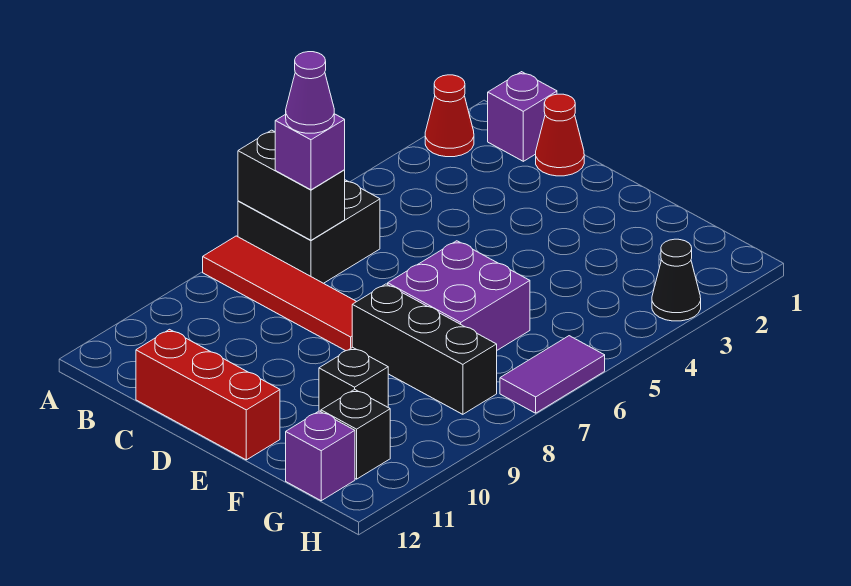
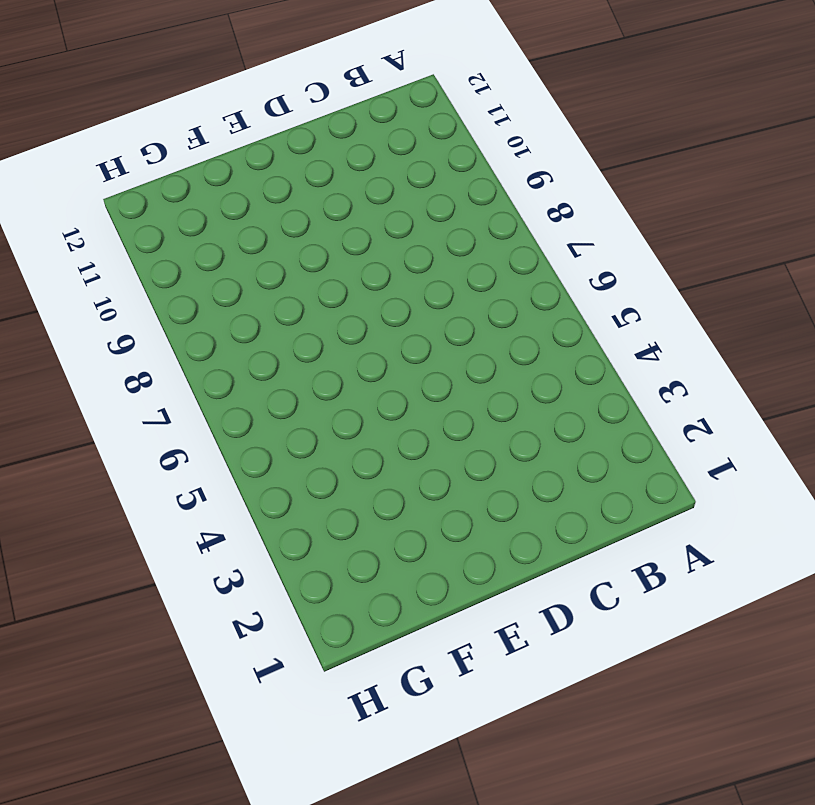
none -> red cone A2 level 1
none -> black brick A6:B7 level 1
none -> red tile A8:D8 level 1

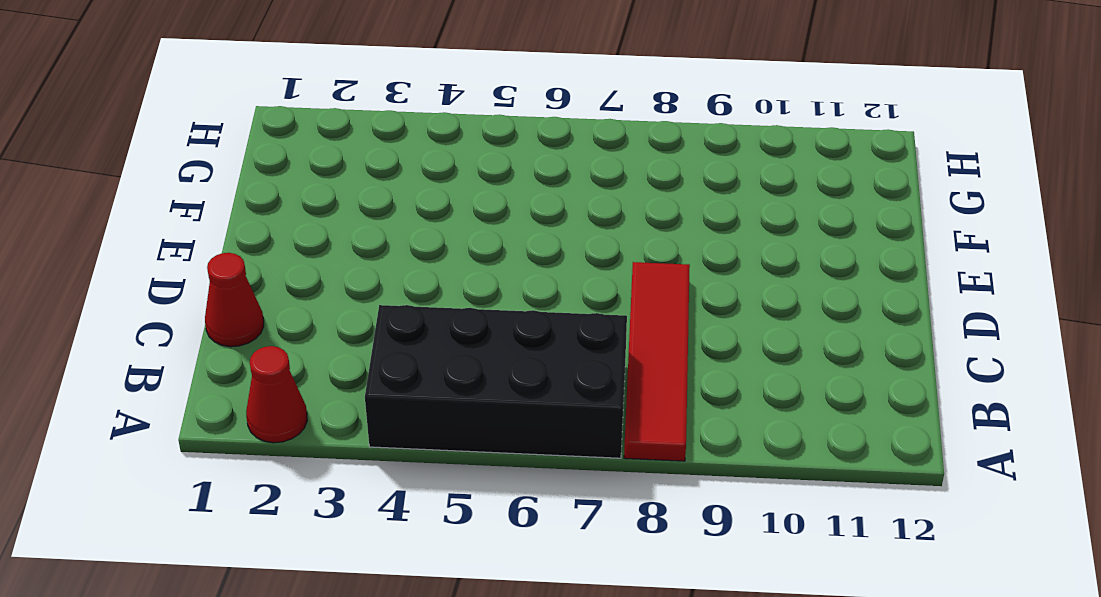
black brick A4:B7 level 1 -> black brick A6:B7 level 1
none -> purple brick B1 level 1
none -> red brick C12:E12 level 1
none -> purple brick E6:F7 level 1

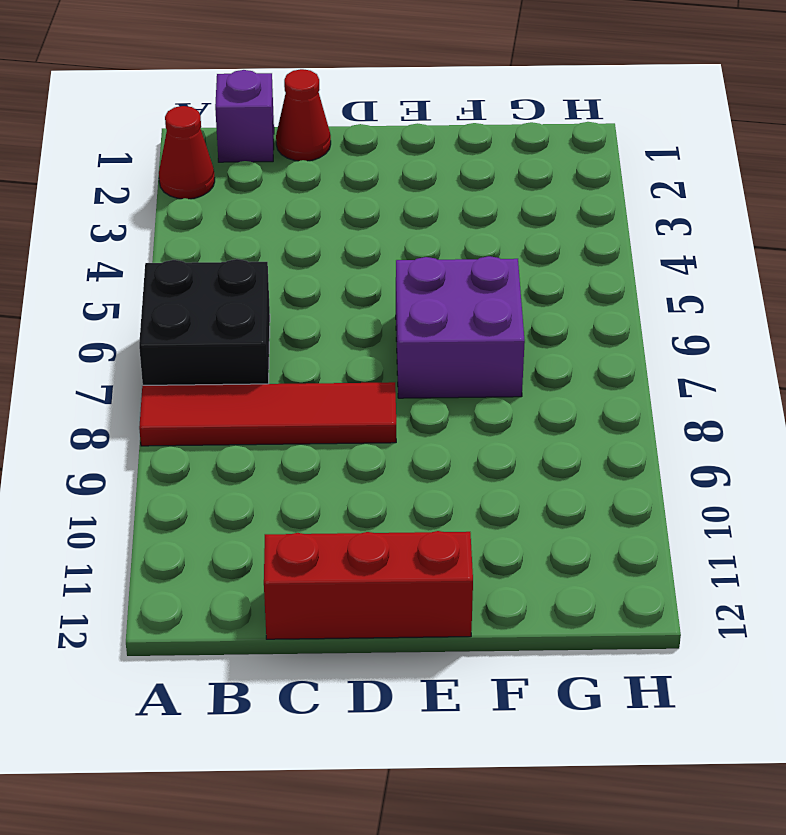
none -> black brick E8:G8 level 1
none -> black brick F10 level 1
none -> black brick G11 level 1

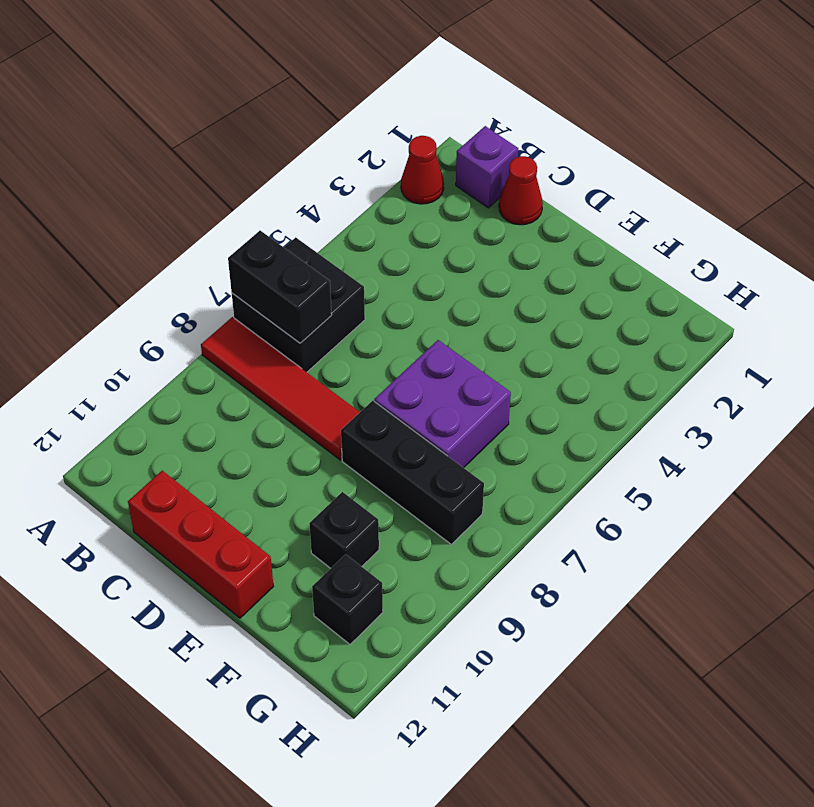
none -> purple brick G12 level 1
none -> black cone H3 level 1
none -> purple tile H6:H7 level 1

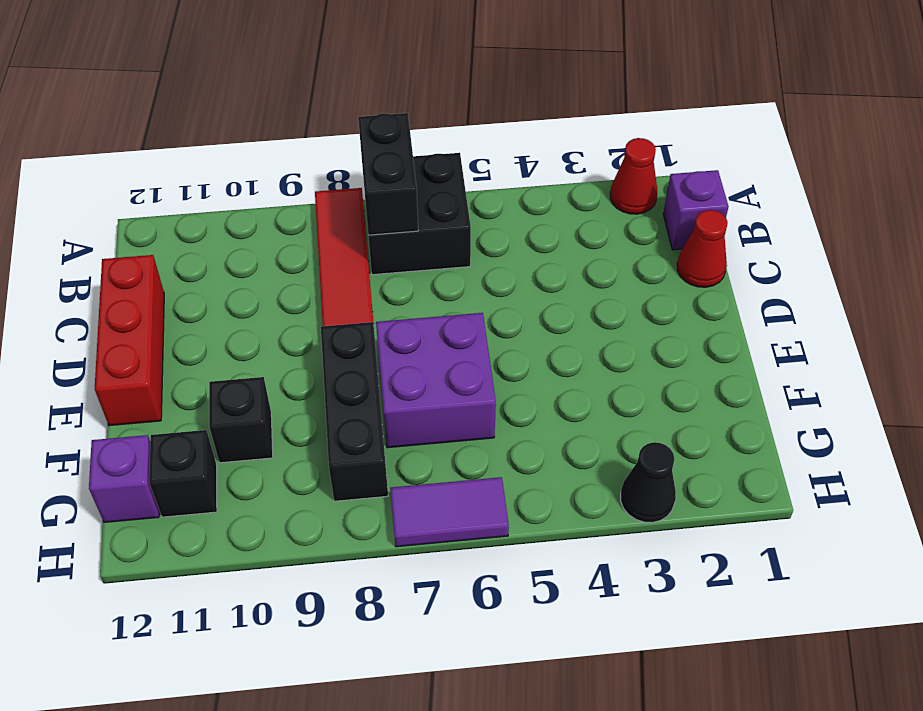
none -> purple brick B7 level 3
none -> purple cone B7 level 4

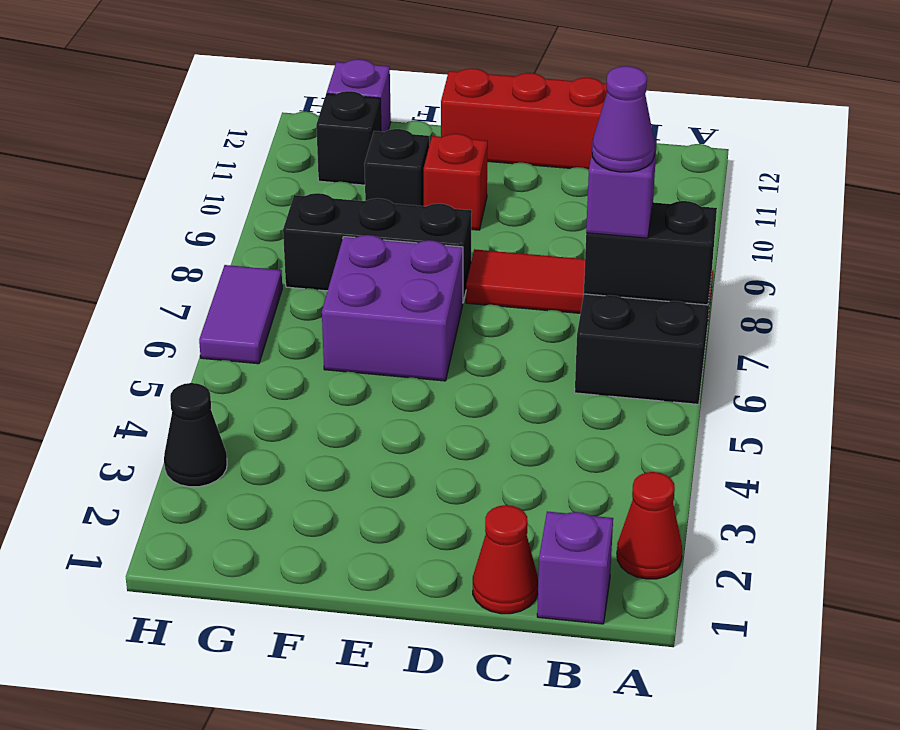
red brick E10 level 1 -> none

